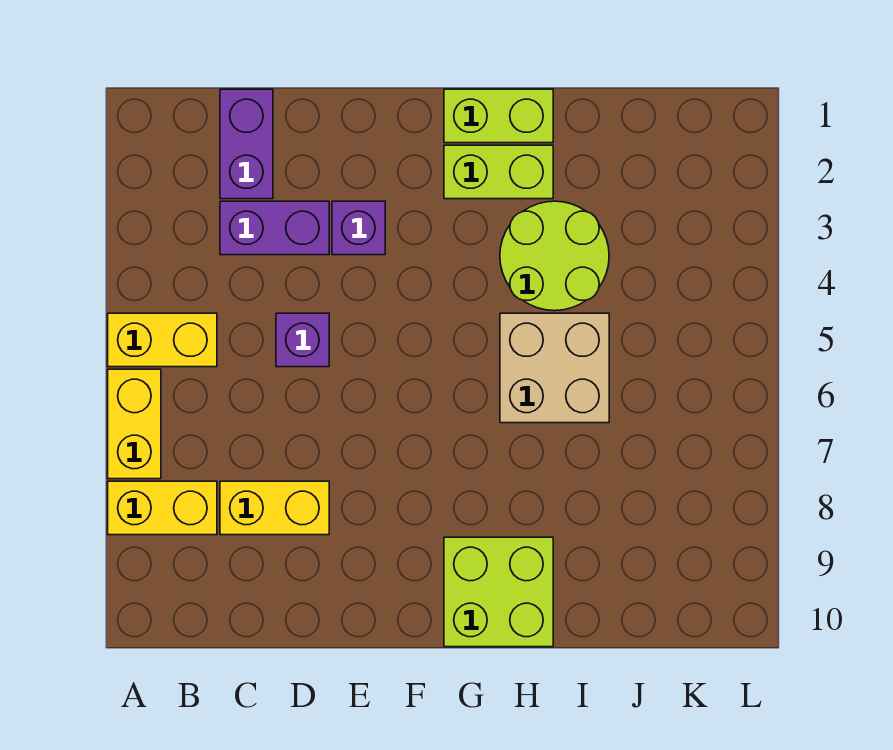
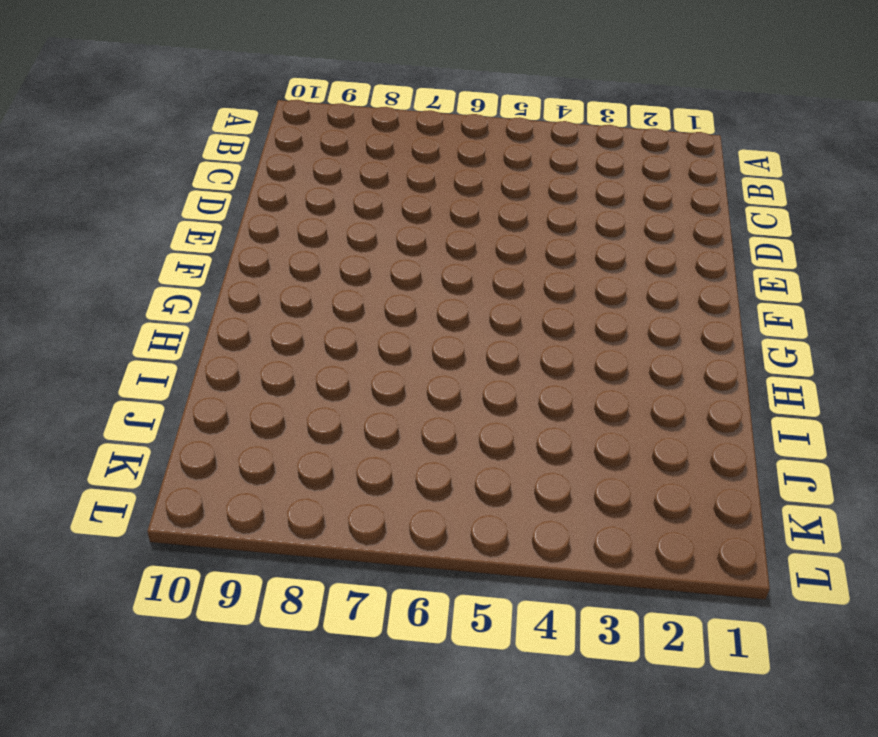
none -> yellow brick A5:B5 level 1
none -> yellow brick A6:A7 level 1
none -> yellow brick A8:B8 level 1

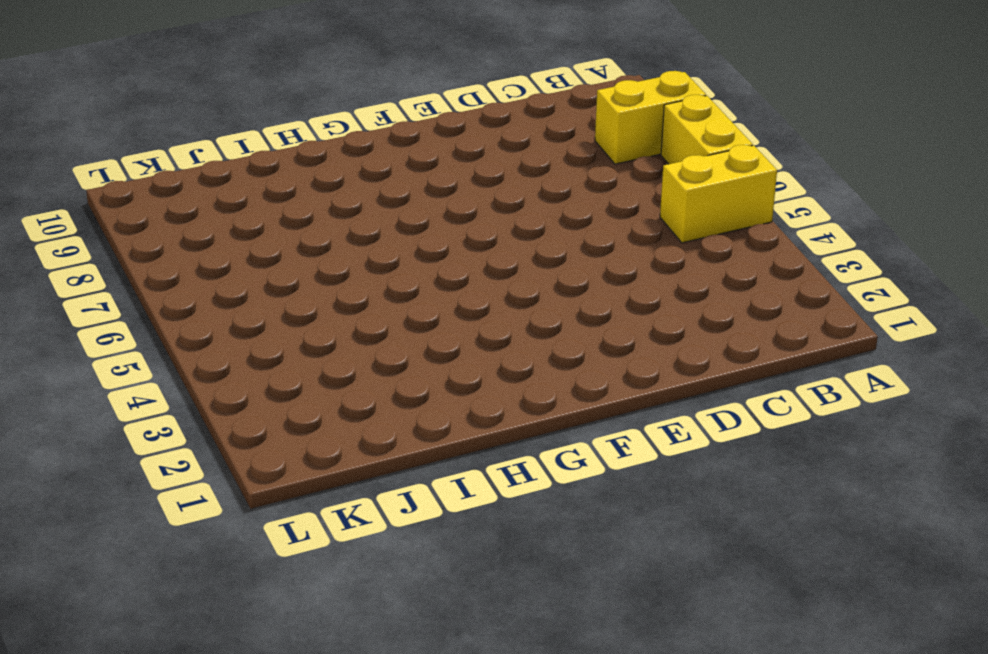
none -> purple brick C1:C2 level 1
none -> purple brick C3:D3 level 1
none -> yellow brick C8:D8 level 1

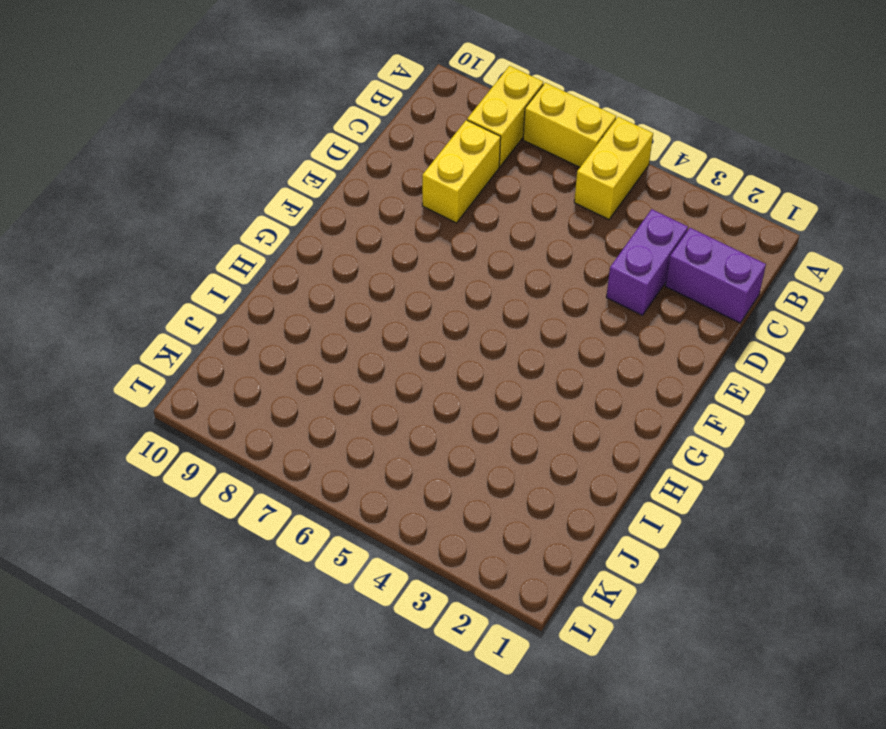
none -> purple brick D5 level 1
none -> purple brick E3 level 1
none -> lime brick G1:H1 level 1

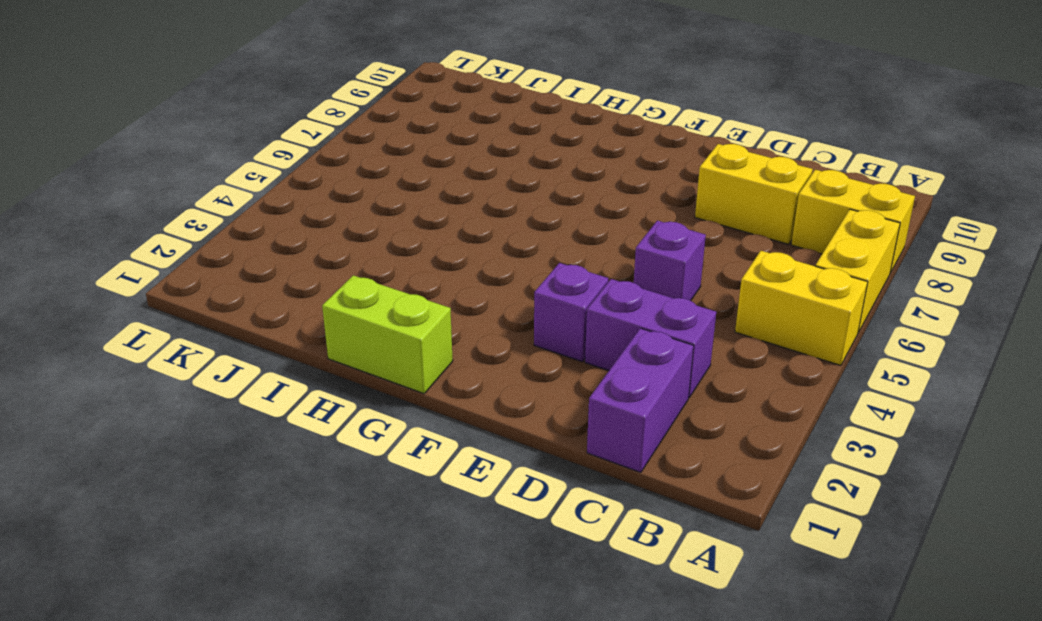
none -> lime brick G2:H2 level 1
none -> lime brick G9:H10 level 1
none -> lime round brick H3:I4 level 1

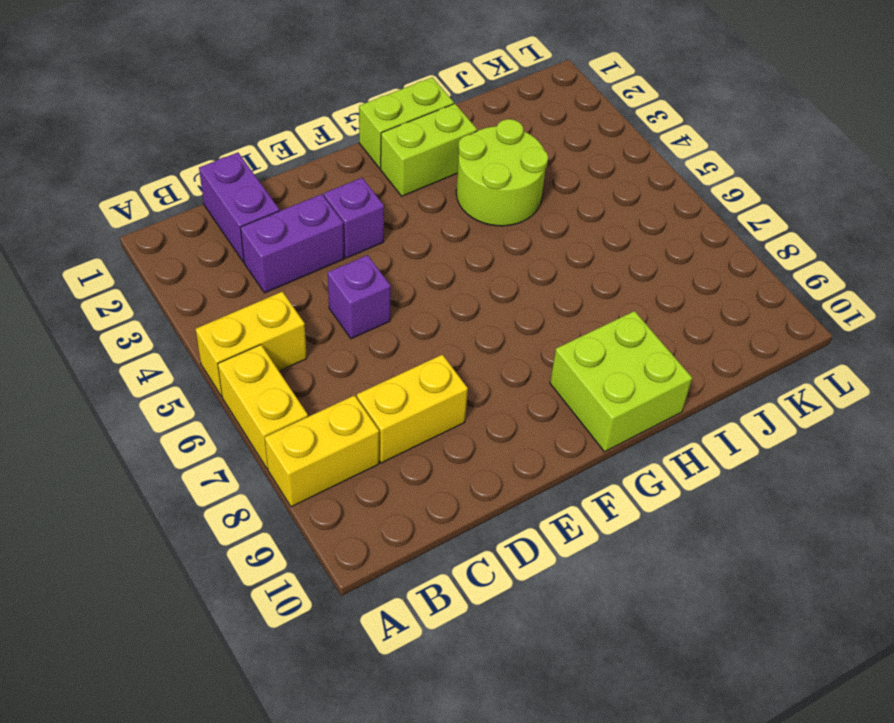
none -> tan brick H5:I6 level 1

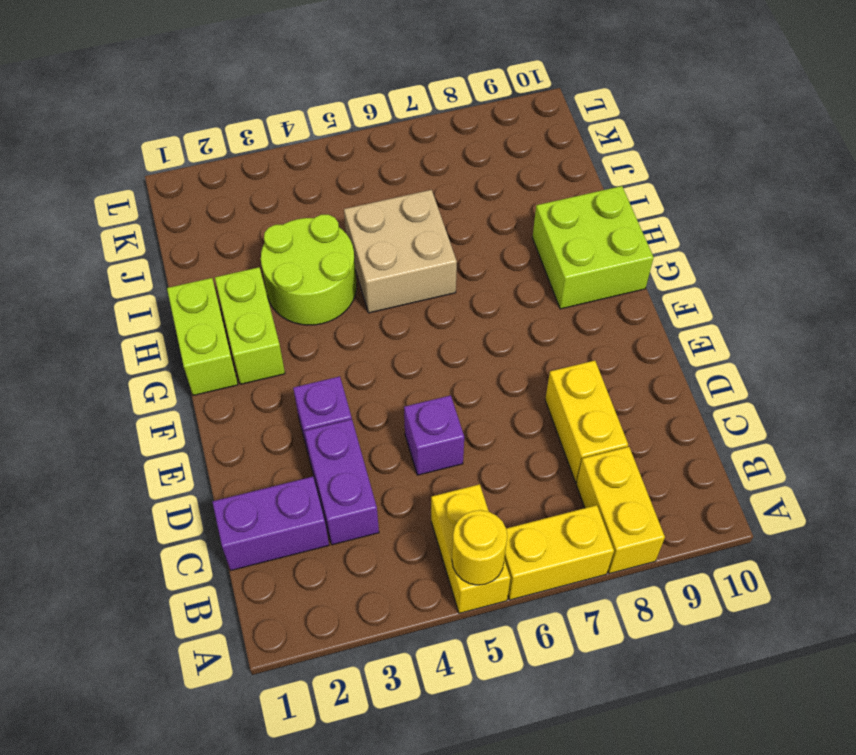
yellow round brick A5 level 2 -> none

